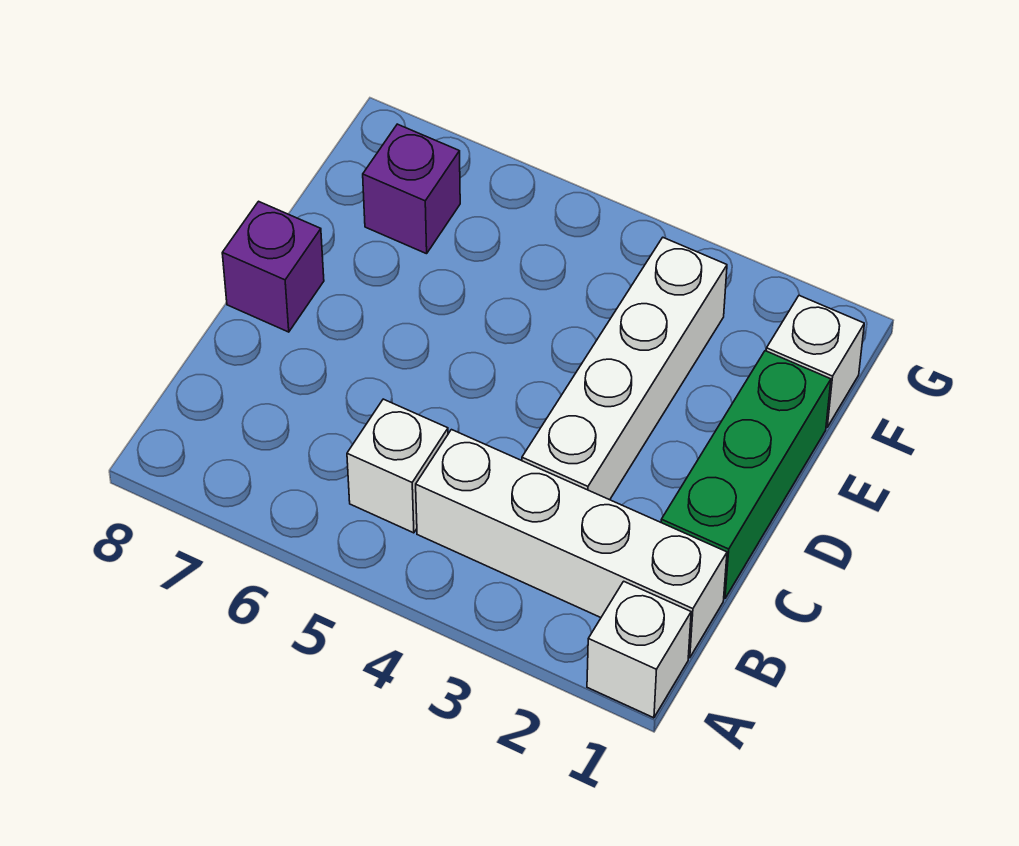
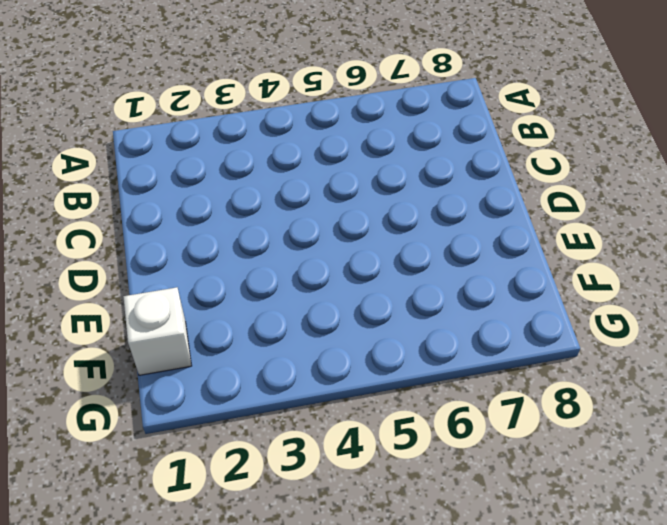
none -> white brick A1 level 1
none -> white brick B1:B4 level 1

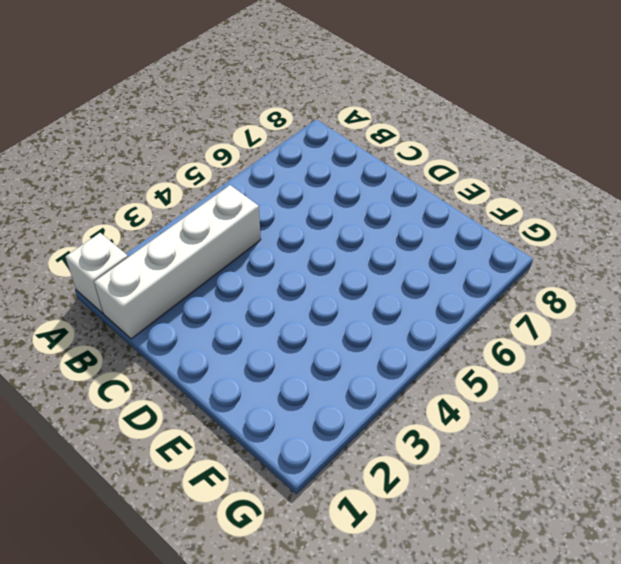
none -> white brick B5 level 1
none -> green brick C1:E1 level 1

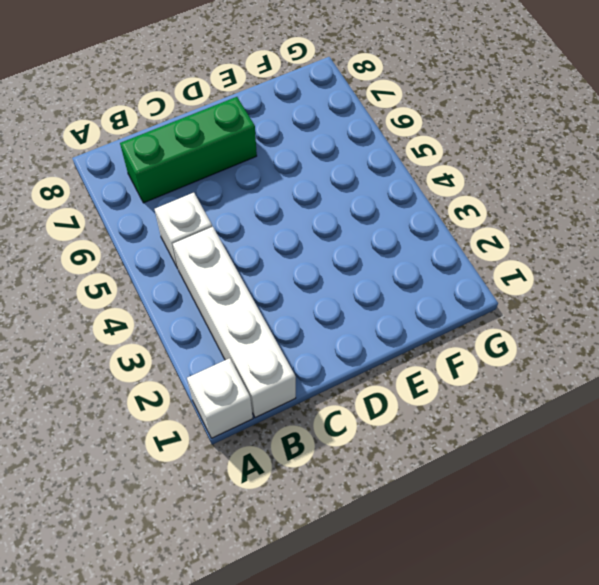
green brick B7:D7 level 1 -> green brick C1:E1 level 1
none -> white brick C3:F3 level 1
none -> purple brick D8 level 1

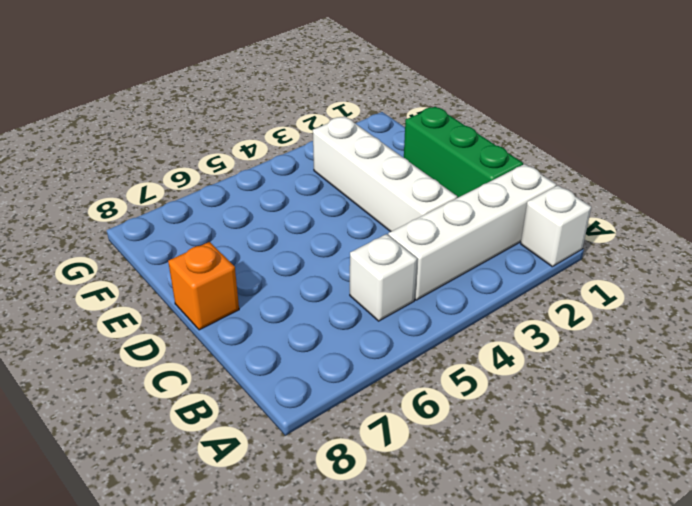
orange brick D8 level 1 -> purple brick D8 level 1
none -> white brick F1 level 1
none -> purple brick F7 level 1

